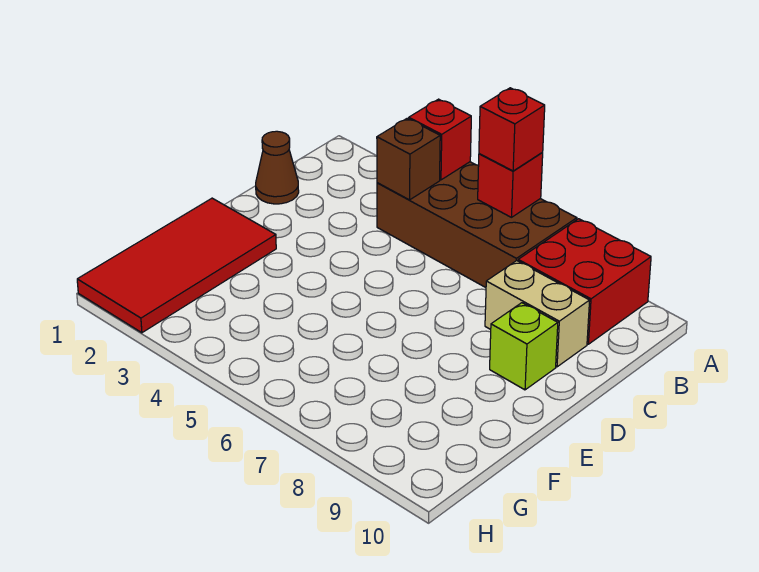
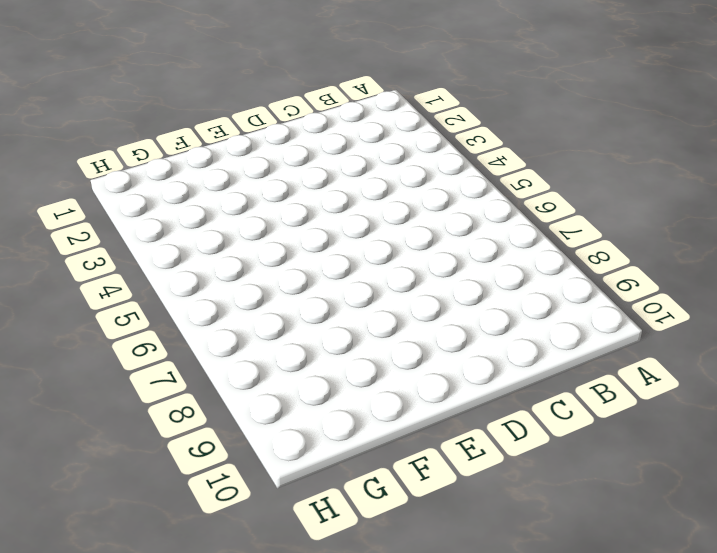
none -> brown brick A4:B7 level 1
none -> red brick A8:B9 level 1

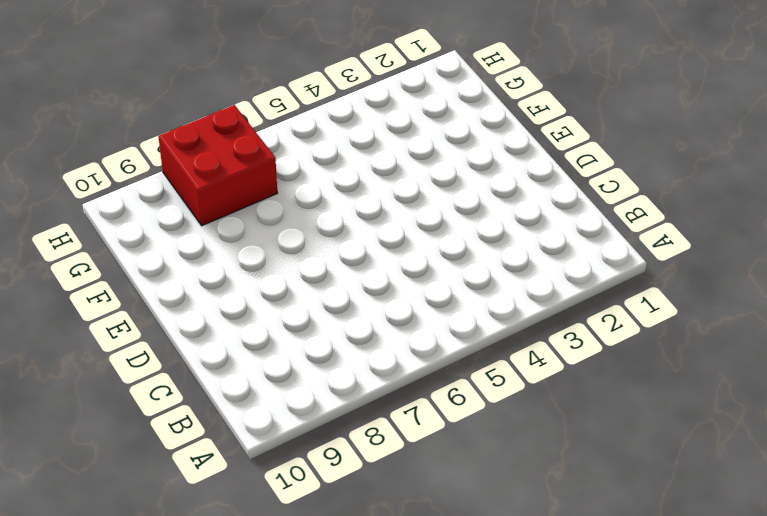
red brick G7:H8 level 1 -> red brick A8:B9 level 1
none -> brown brick A4:B7 level 1
none -> brown cone C1 level 1

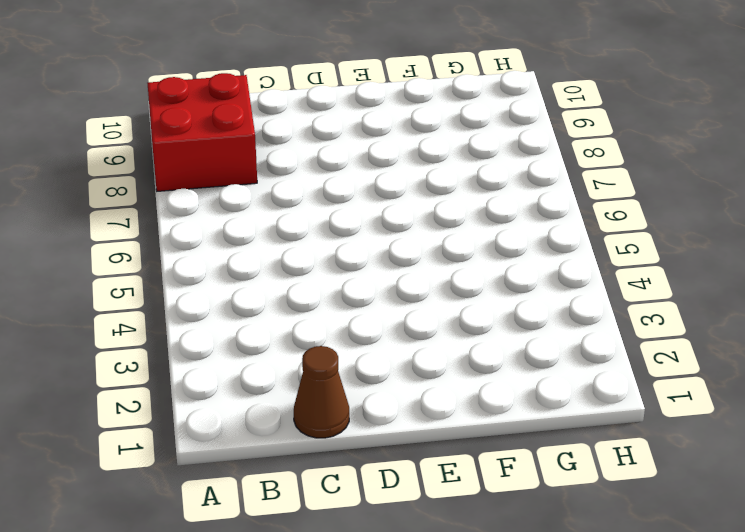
none -> brown brick A4:B7 level 1
none -> tan brick C8:C9 level 1

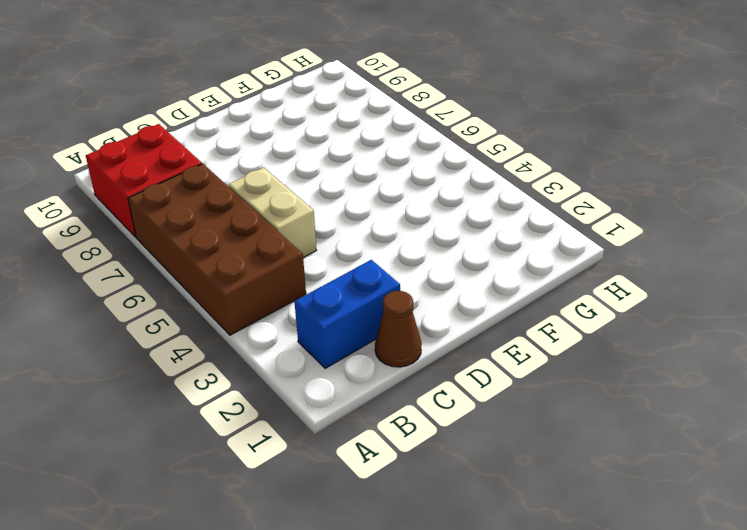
blue brick B2:C2 level 1 -> none
tan brick C5:C6 level 1 -> tan brick C8:C9 level 1
none -> lime brick D9 level 1
none -> red tile E1:H2 level 1

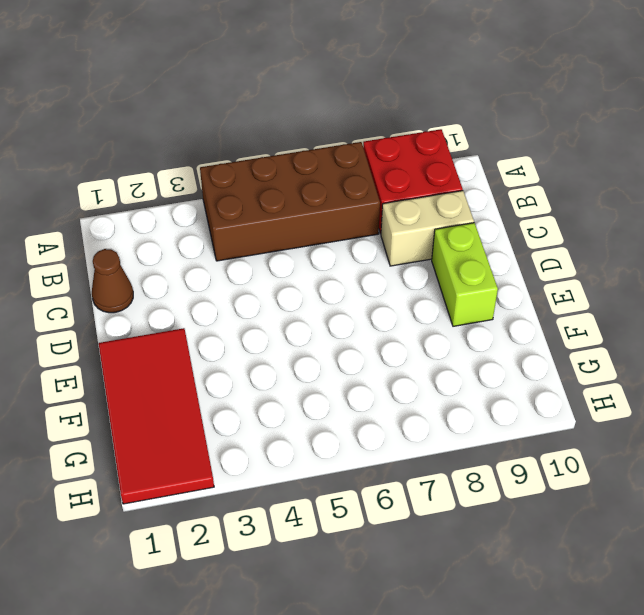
lime brick D9:E9 level 1 -> lime brick D9 level 1
none -> red brick A4 level 2
none -> red brick A6 level 2

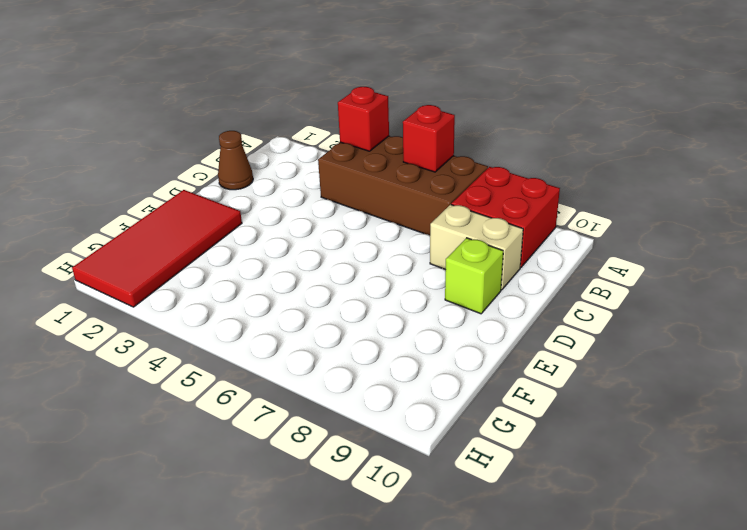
none -> brown brick B4 level 2
none -> red brick A6 level 3

